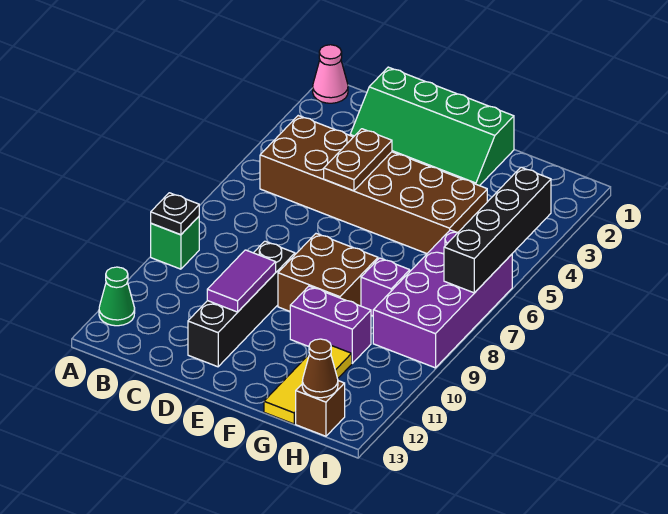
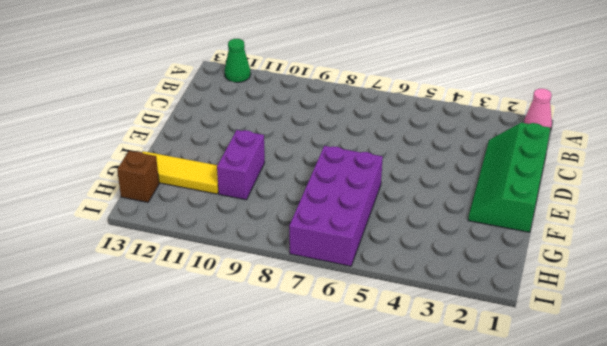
purple brick F6:I7 level 1 -> purple brick H6:I9 level 1
none -> green brick A9 level 1
none -> brown brick B4:G5 level 1
none -> black brick D9:D12 level 1

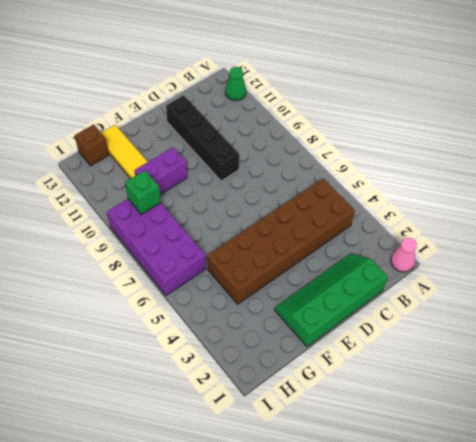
green brick H9 level 2 -> green brick A9 level 1
none -> brown brick E8:F9 level 1
none -> purple brick G8 level 1
none -> black plate A9 level 2

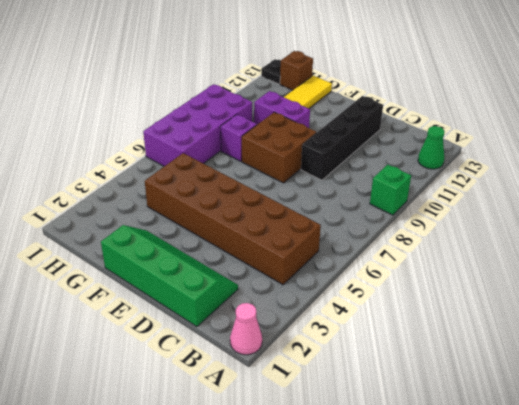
black plate I13 level 1 -> black plate A9 level 2
none -> brown plate D4:D5 level 2
none -> purple tile D10:D11 level 2
none -> brown cone H13 level 2

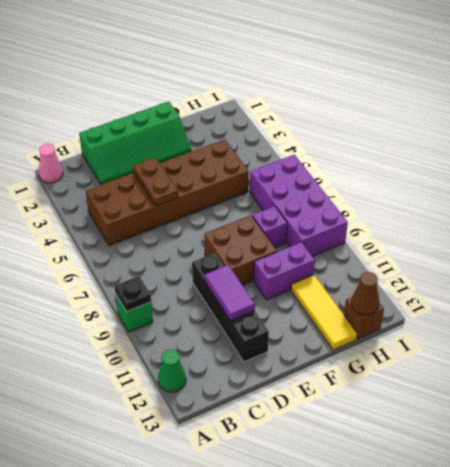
none -> black brick I4:I7 level 2

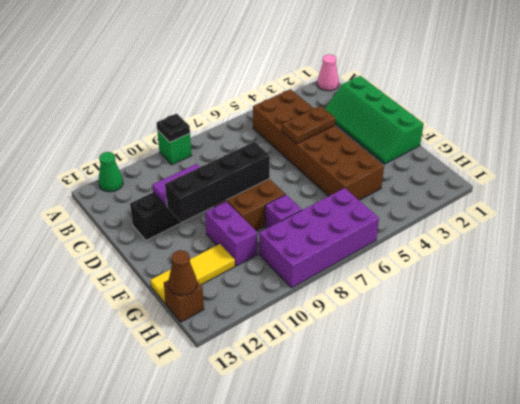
black brick E8:E11 level 2 -> black brick I4:I7 level 2

